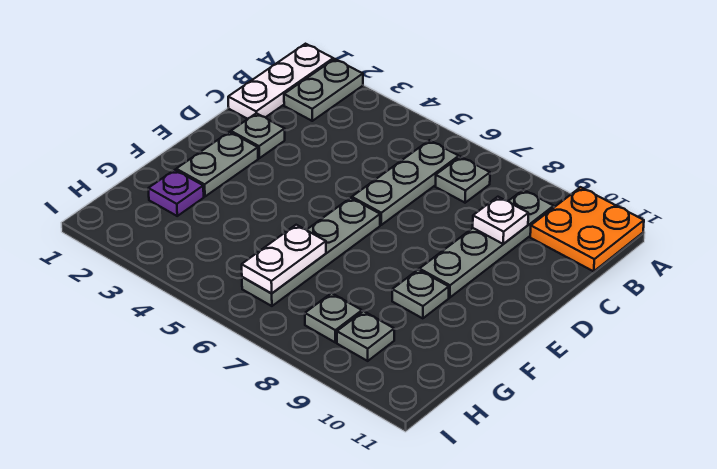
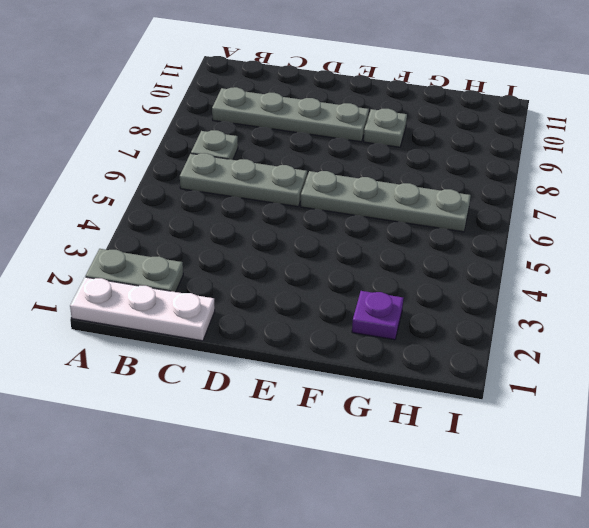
none -> orange plate A10:B11 level 1
none -> grey plate D2 level 1
none -> grey plate E2:F2 level 1

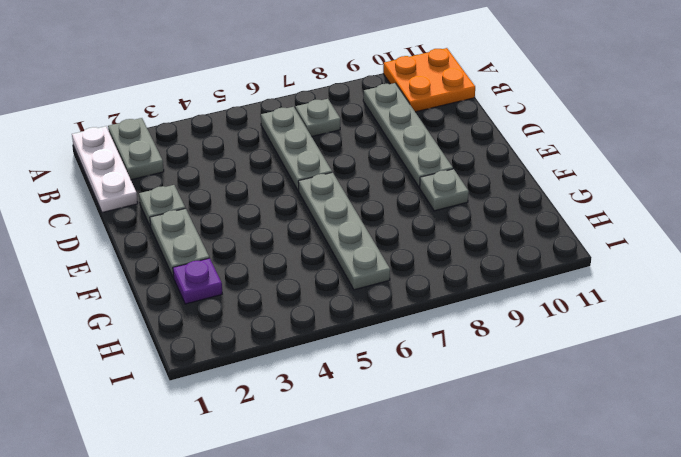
none -> grey plate H8 level 1
none -> grey plate H9 level 1
none -> white plate C9 level 2

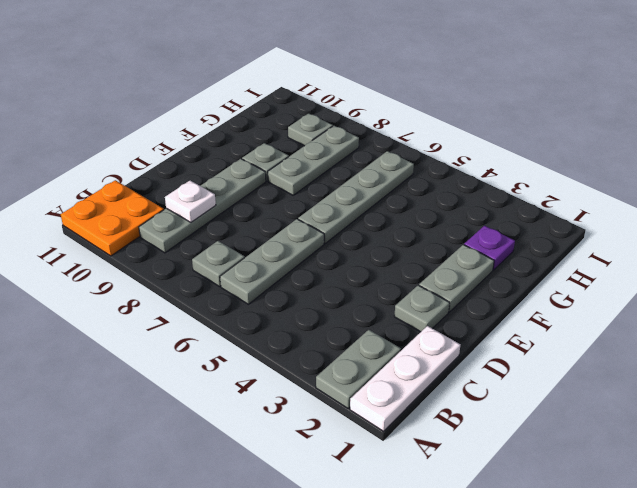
grey plate F8:H8 level 1 -> grey plate H8 level 1
none -> white plate G6:H6 level 2

